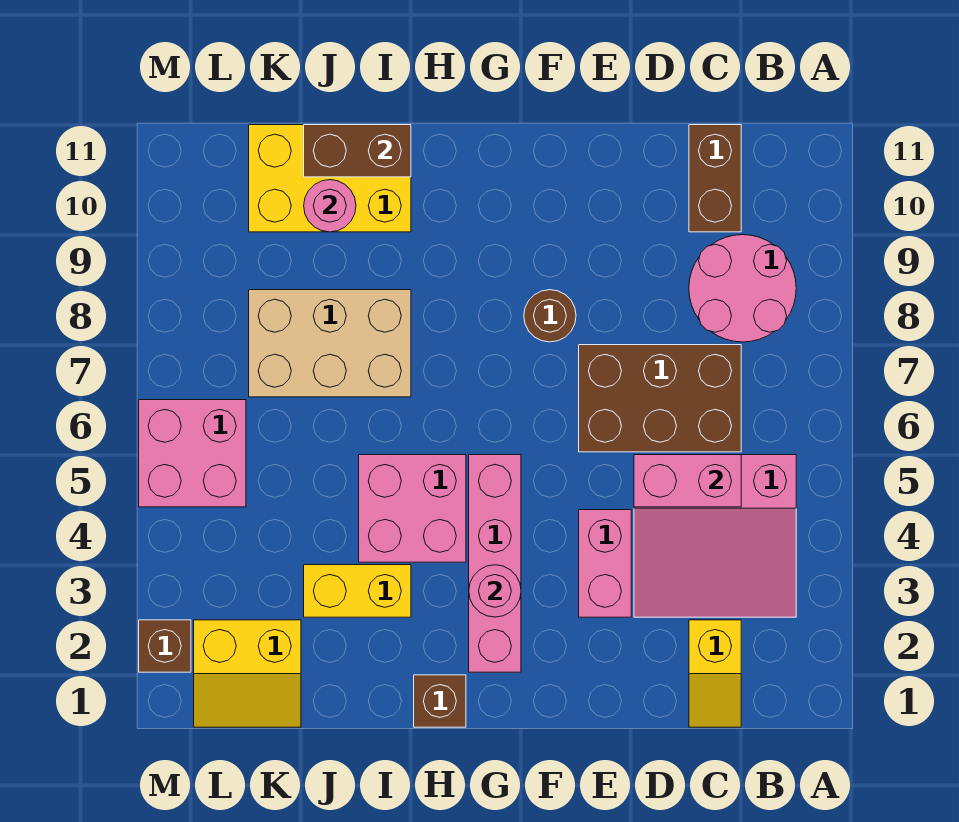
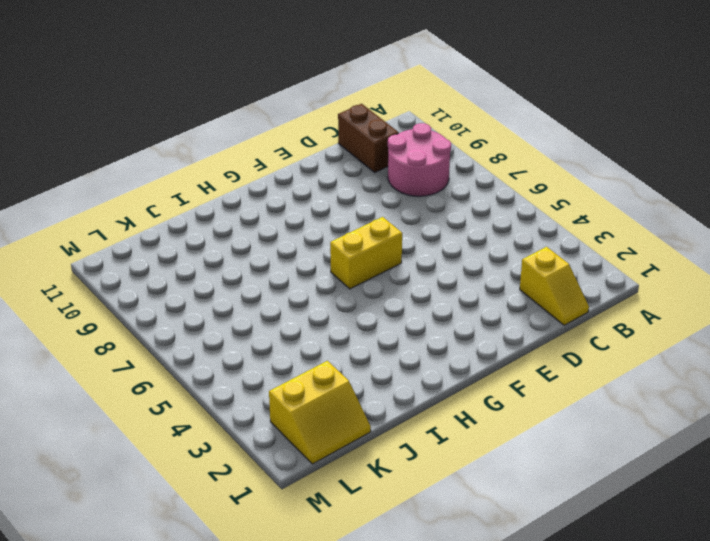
yellow brick F6:G6 level 1 -> yellow brick I3:J3 level 1
none -> pink slope B3:D5 level 1 top 5
none -> brown brick C6:E7 level 1
none -> pink brick E3:E4 level 1

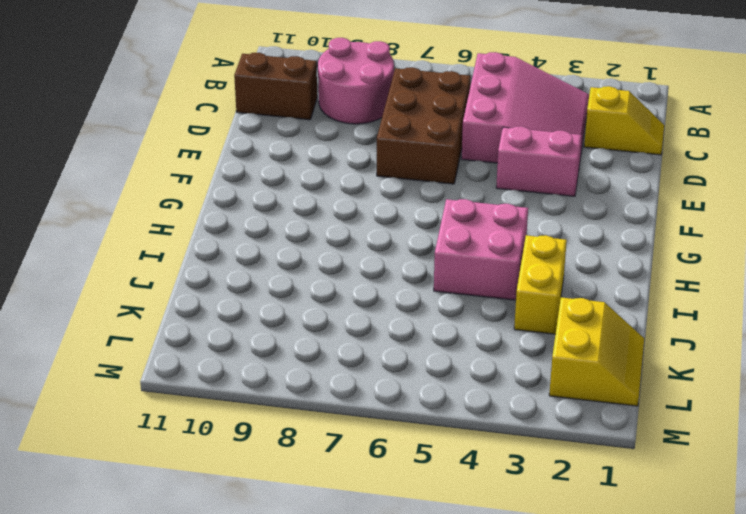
none -> brown round brick F8 level 1
none -> pink brick G2:G5 level 1
none -> brown brick H1 level 1

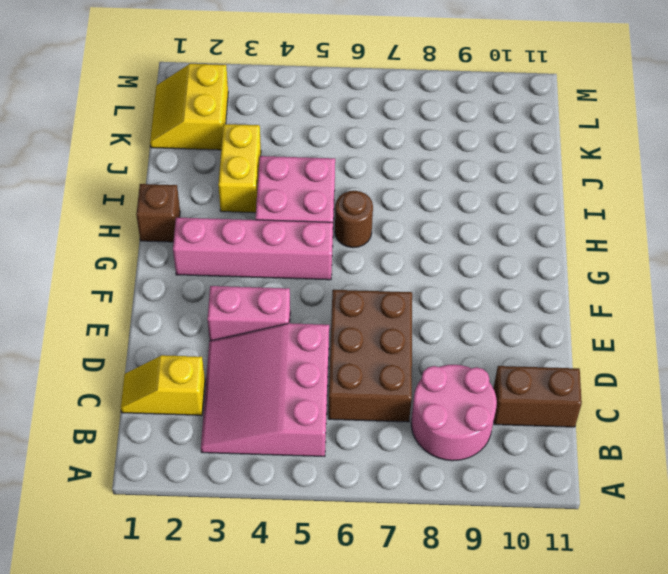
brown round brick H6 level 1 -> brown round brick F8 level 1
none -> tan brick I7:K8 level 1
none -> yellow brick I10:K11 level 1
none -> pink brick L5:M6 level 1

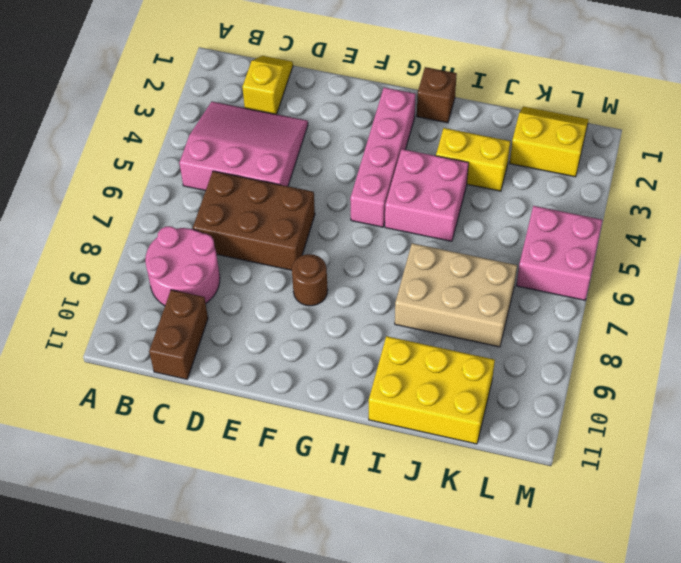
none -> pink brick E3:E4 level 1
none -> brown brick M2 level 1
none -> pink brick C5:D5 level 2

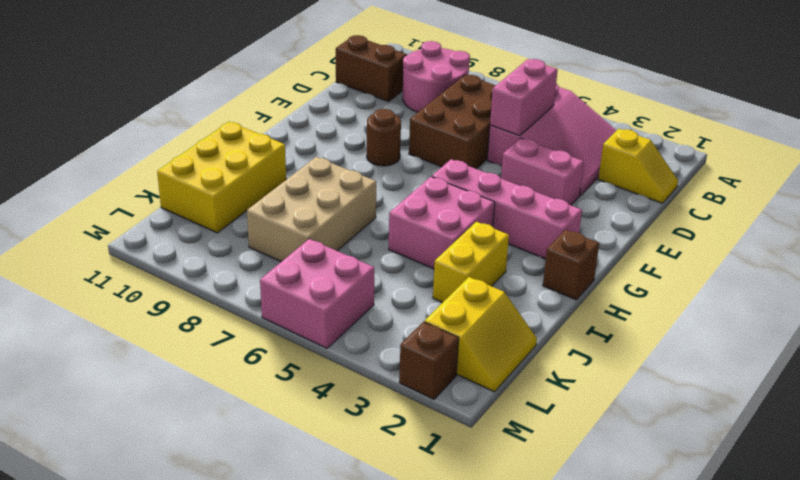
none -> pink round brick G3 level 2
none -> brown brick I11:J11 level 2
none -> pink round brick J10 level 2

